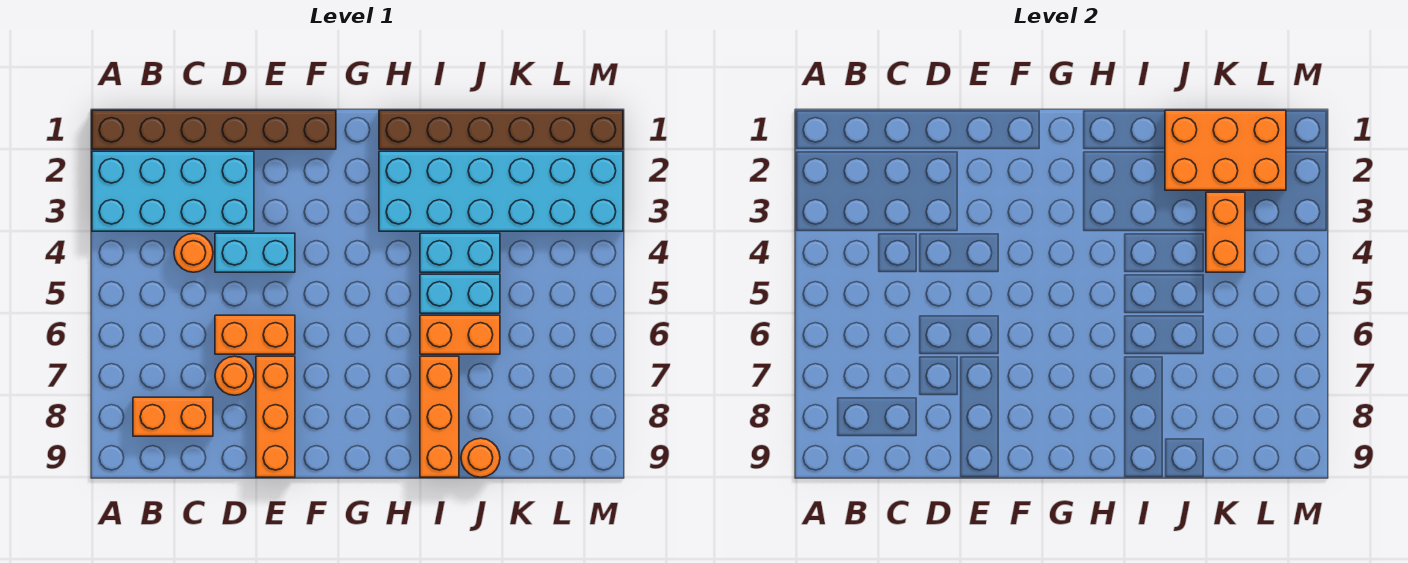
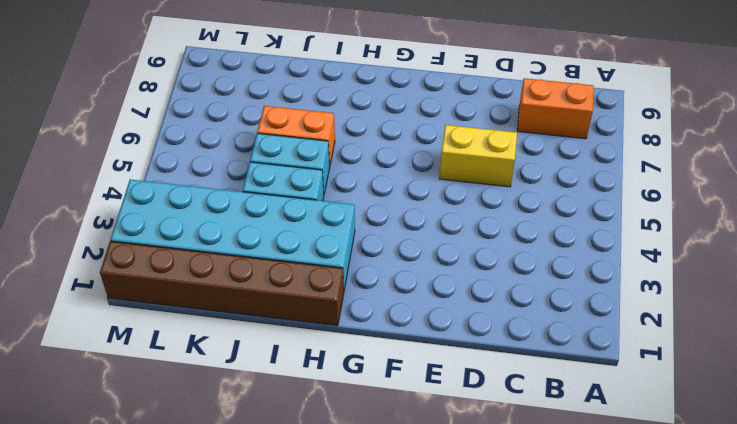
yellow brick D6:E6 level 1 -> orange brick D6:E6 level 1
none -> brown brick A1:F1 level 1
none -> cyan brick A2:D3 level 1
none -> orange round brick C4 level 1

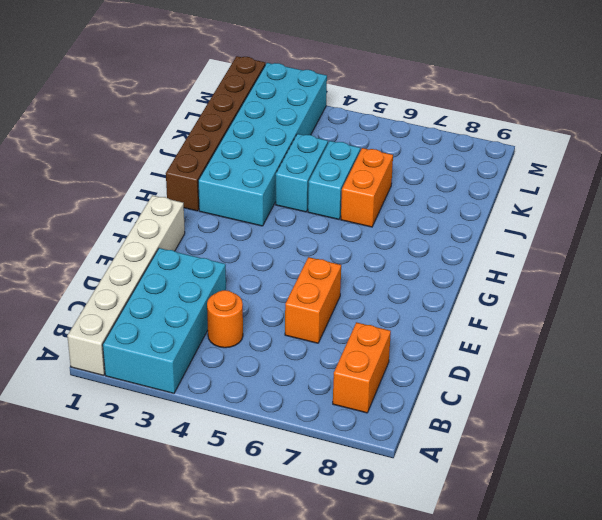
white brick A1:F1 level 1 -> brown brick A1:F1 level 1
none -> cyan brick D4:E4 level 1
none -> orange round brick D7 level 1
none -> orange brick E7:E9 level 1

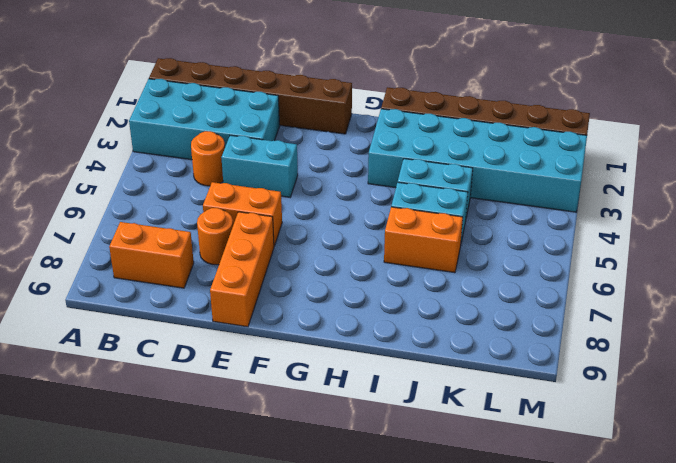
none -> orange brick I7:I9 level 1
none -> orange round brick J9 level 1
none -> orange brick J1:L2 level 2

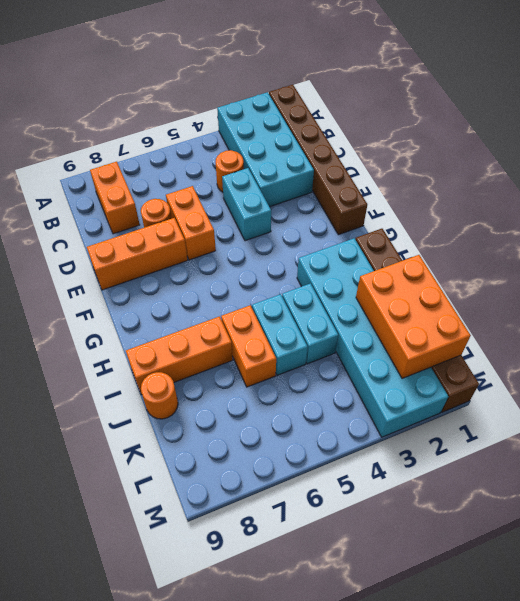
none -> orange brick K3:K4 level 2

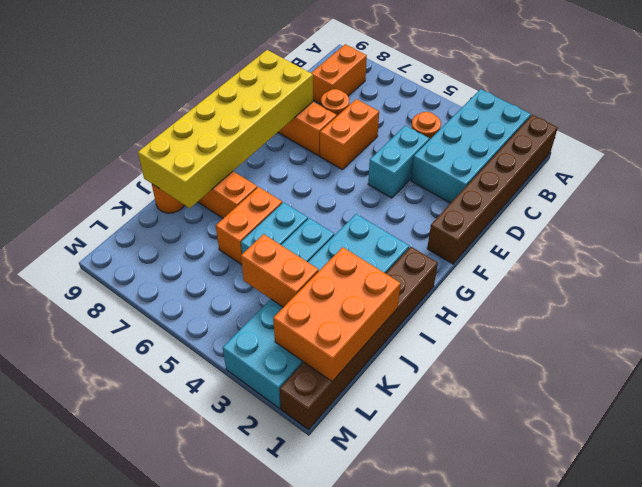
yellow brick E8:J9 level 2 -> none

